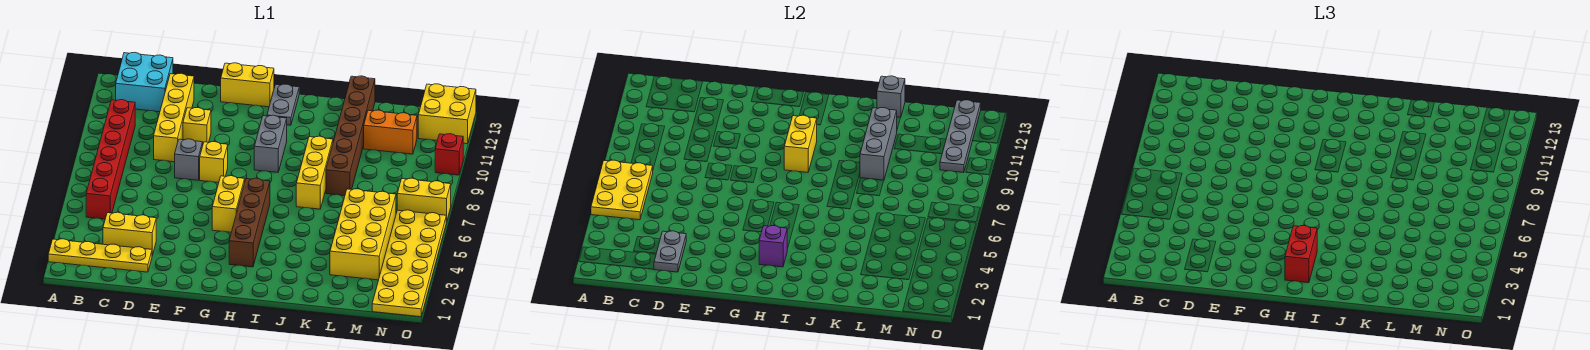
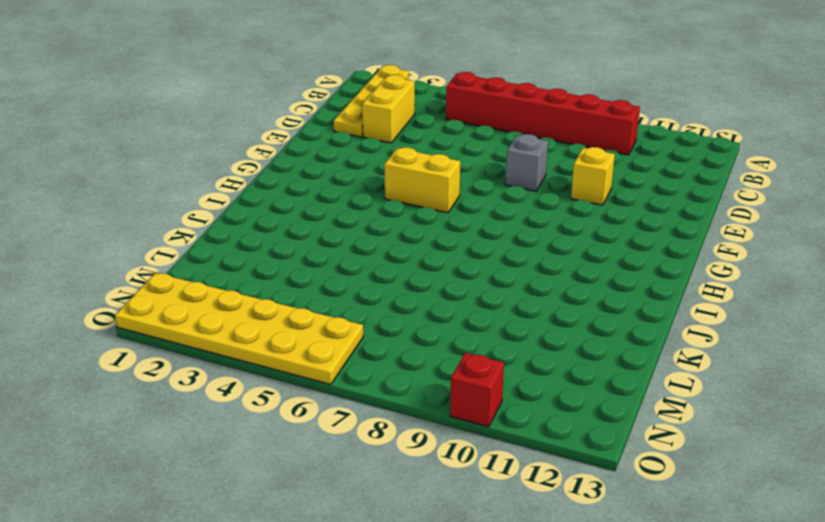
none -> cyan brick B12:C13 level 1
none -> yellow brick D9:D12 level 1
none -> yellow brick F8 level 1

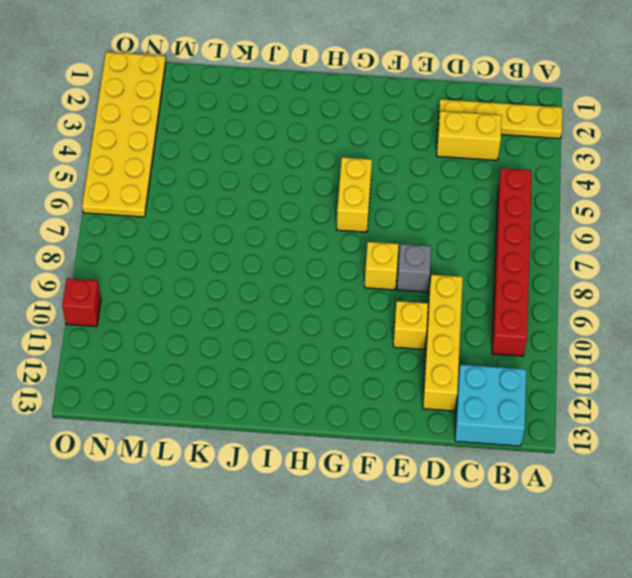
none -> yellow brick F13:G13 level 1
none -> brown brick H3:H6 level 1
none -> grey brick H9:H10 level 1

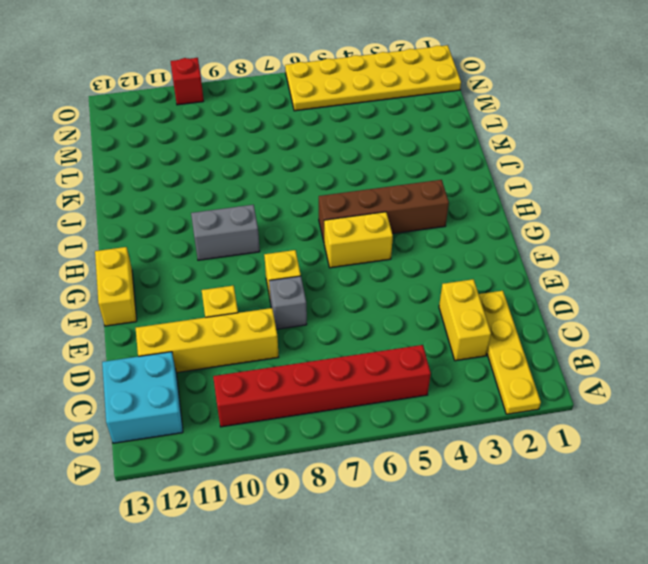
none -> grey plate H12:H13 level 1
none -> yellow brick J7:J9 level 1
none -> brown brick K8:K13 level 1

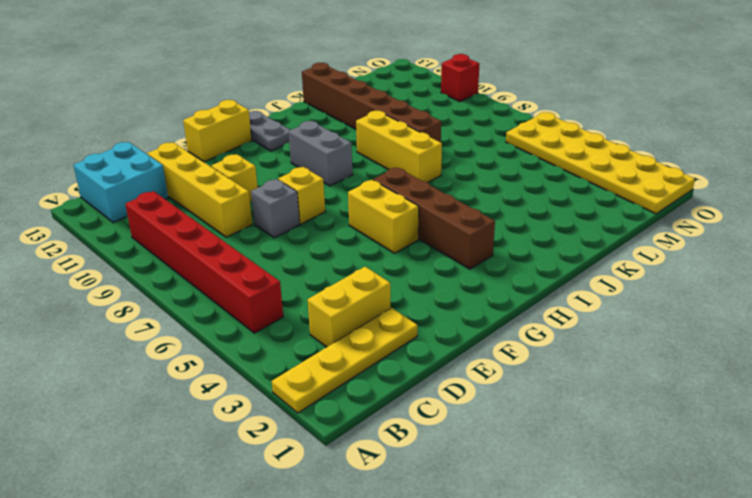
none -> yellow brick L3:M6 level 1
none -> orange brick L11:M11 level 1
none -> yellow brick N7:O7 level 1

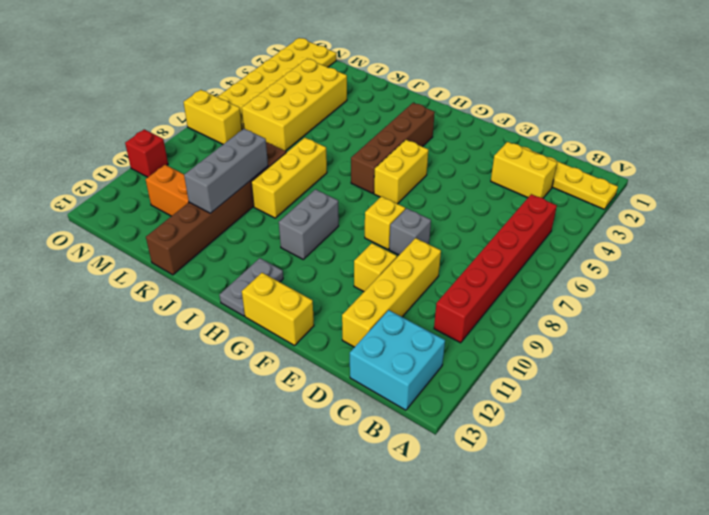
none -> yellow brick N12:O13 level 1
none -> yellow plate A5:B7 level 2
none -> grey plate D2:D3 level 2

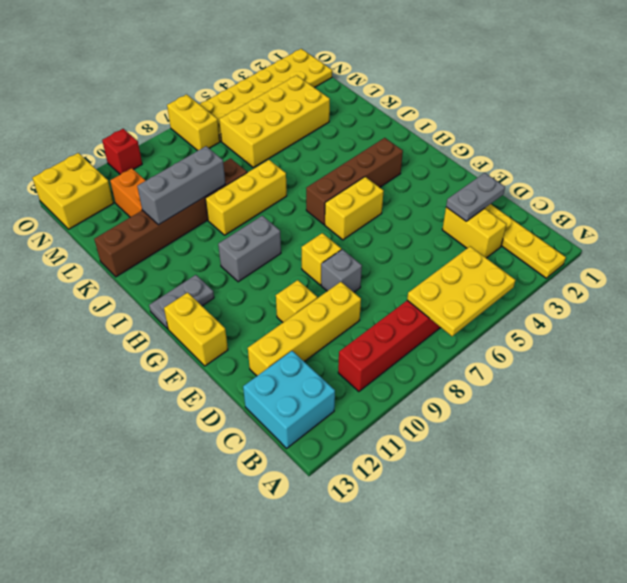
none -> purple brick H3 level 2
none -> yellow brick H9:H10 level 2
none -> grey brick K13 level 2

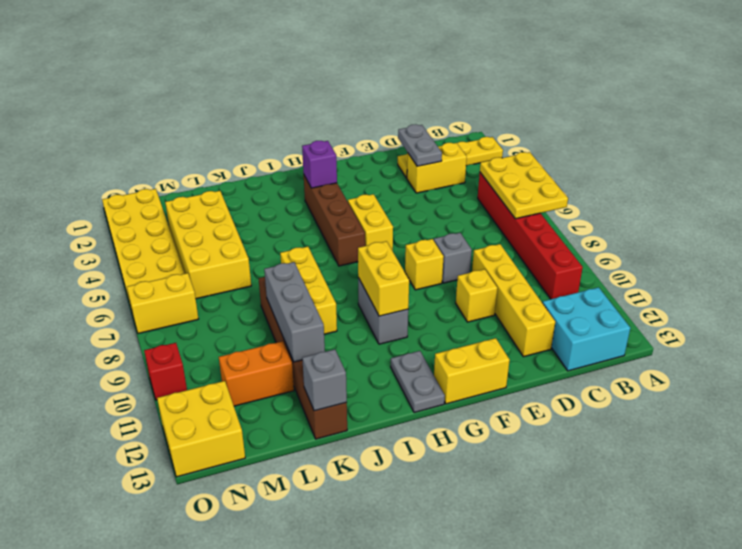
none -> grey plate N10:N13 level 2
none -> red brick H2:H3 level 3

